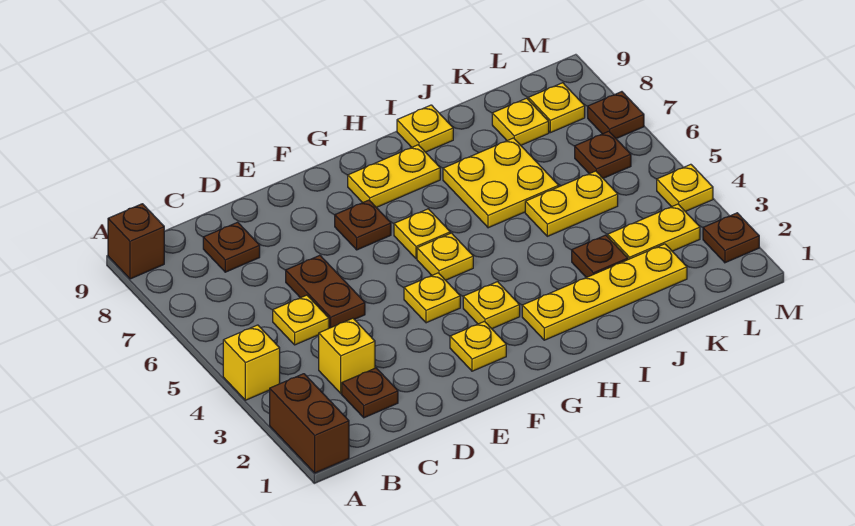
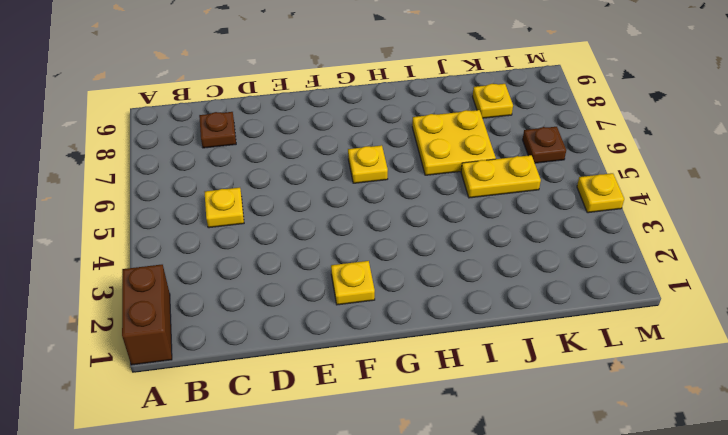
none -> yellow brick A4 level 1
none -> brown brick A9 level 1
none -> brown plate C2 level 1

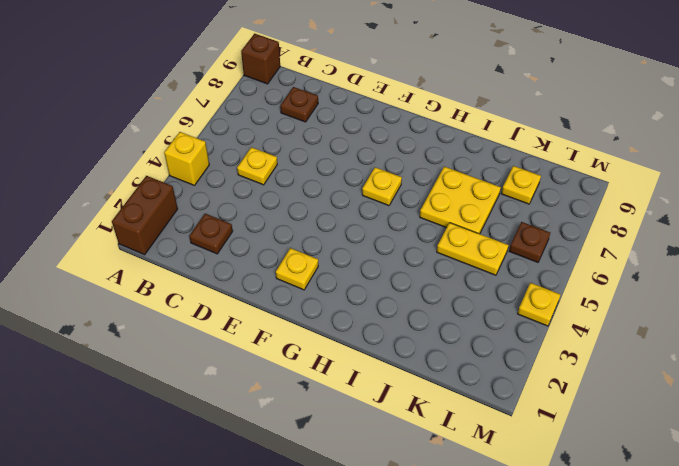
none -> yellow brick C3 level 1
none -> brown plate D5:D6 level 1
none -> yellow plate F4 level 1

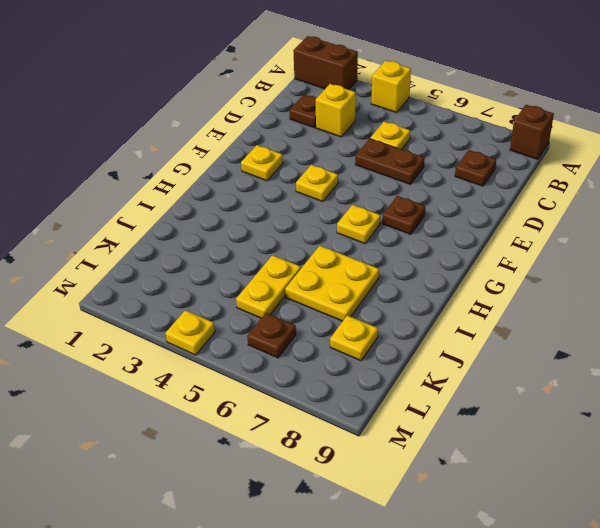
none -> yellow plate G3 level 1
none -> yellow plate G5 level 1
none -> yellow plate G8:H8 level 1

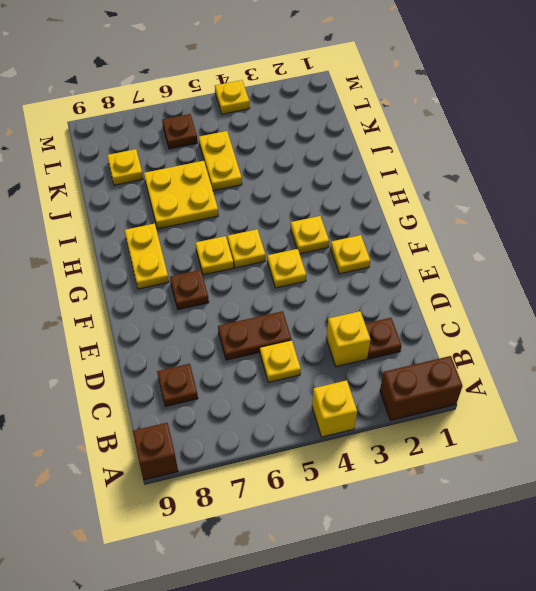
none -> yellow plate H2:K2 level 1
none -> yellow plate I9 level 1
none -> brown plate J3 level 1

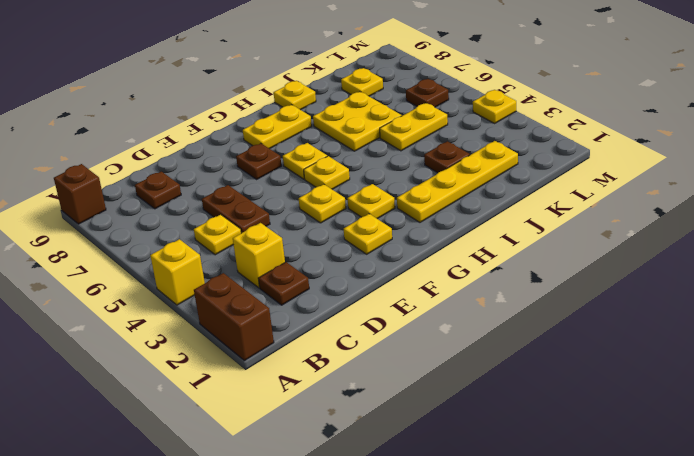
none -> yellow plate K3:L3 level 1
none -> yellow plate L8 level 1
none -> brown plate M2 level 1

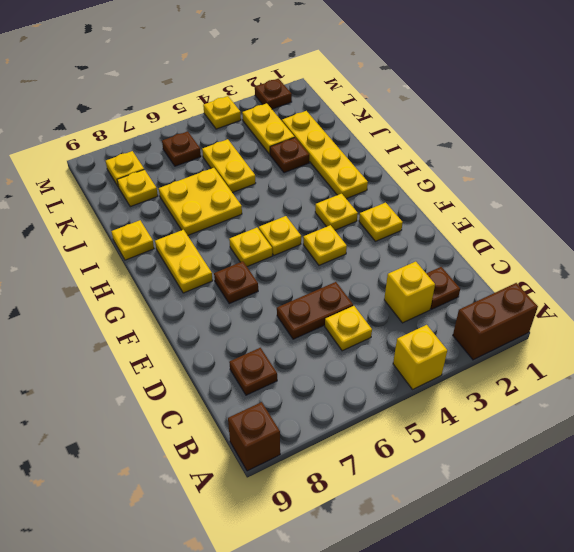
none -> brown plate M7 level 1

